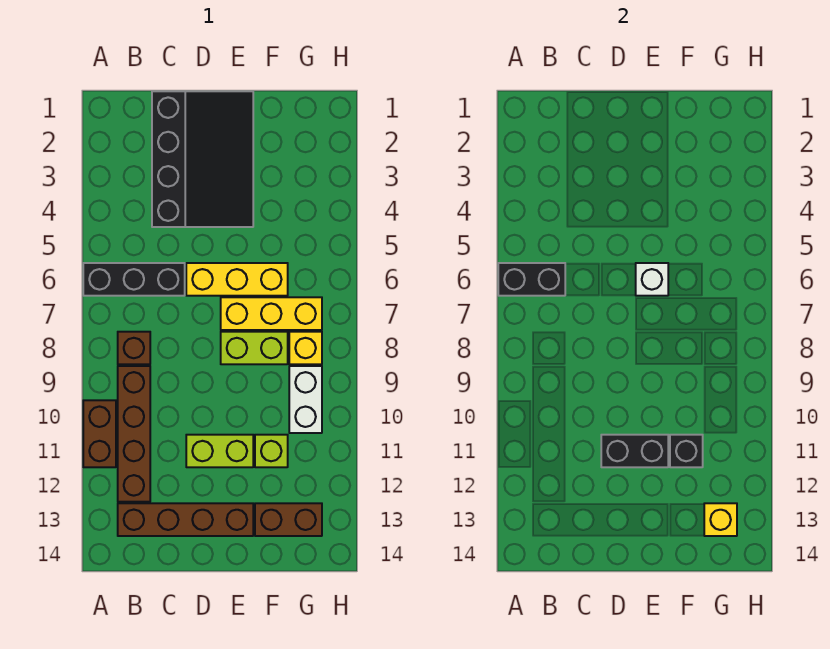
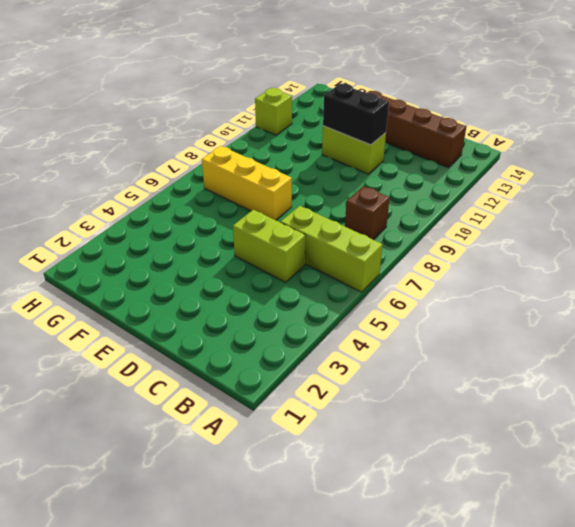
lime brick A6:C6 level 1 -> black brick A6:C6 level 1
lime brick C5:D5 level 1 -> lime brick E8:F8 level 1
lime brick H11 level 1 -> lime brick F11 level 1
none -> brown brick A10:A11 level 1
none -> brown brick B9:B12 level 1
none -> black slope C1:E4 level 1 top C

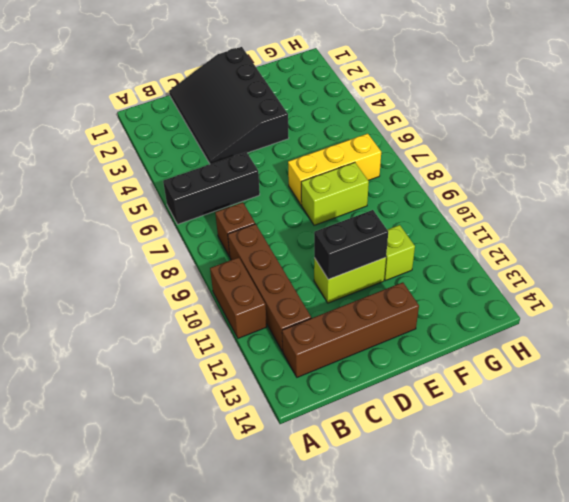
black slope C1:E4 level 1 top E -> black slope C1:E4 level 1 top C
none -> yellow brick D6:F6 level 1
none -> brown brick F13:G13 level 1
none -> yellow brick G8 level 1

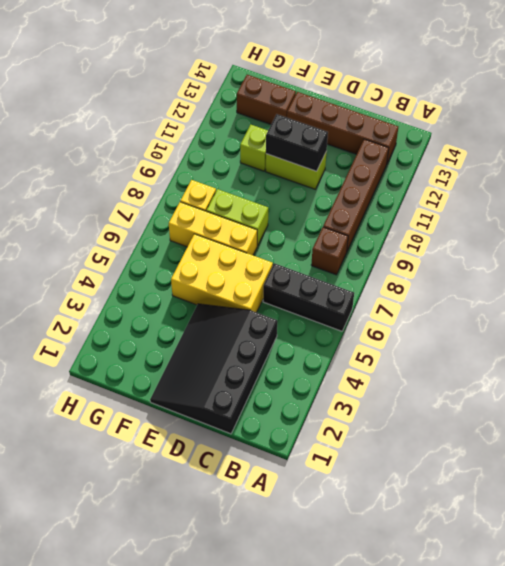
yellow brick D5:F6 level 1 -> yellow brick D6:F6 level 1
none -> brown brick A10:A11 level 1
none -> white brick G9:G10 level 1
none -> black brick A6:B6 level 2

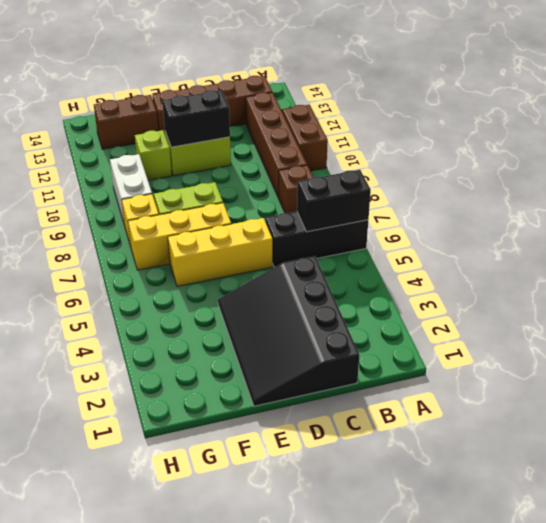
none -> white brick E6 level 2
none -> black brick F11 level 2
none -> yellow brick G13 level 2

